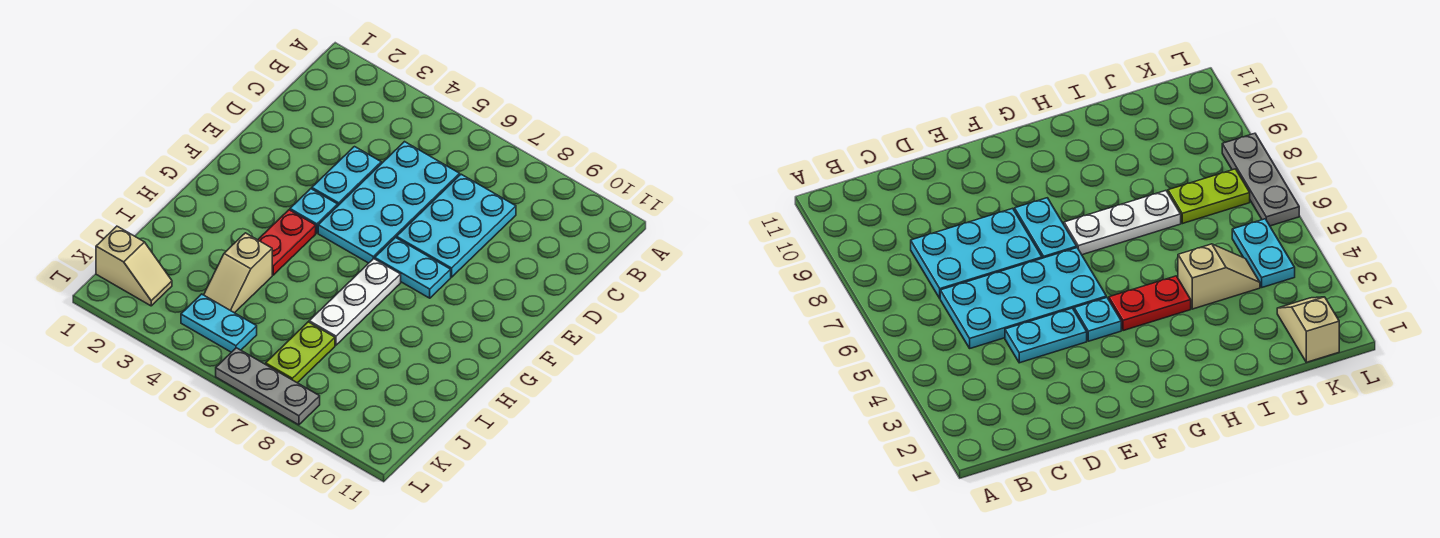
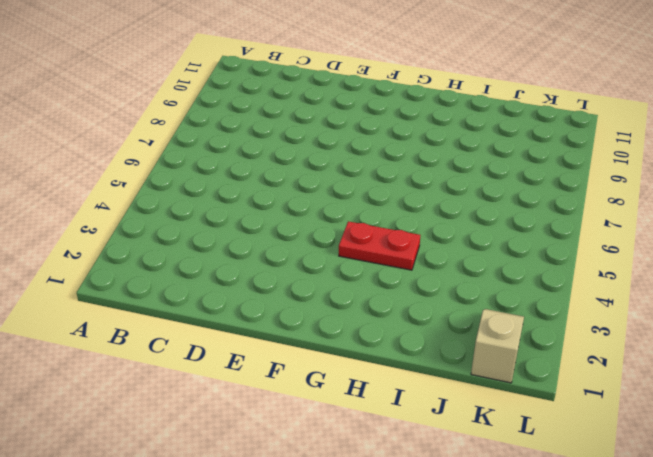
none -> cyan plate C5:F6 level 1
none -> cyan plate C7:E8 level 1
none -> cyan plate D4:E4 level 1

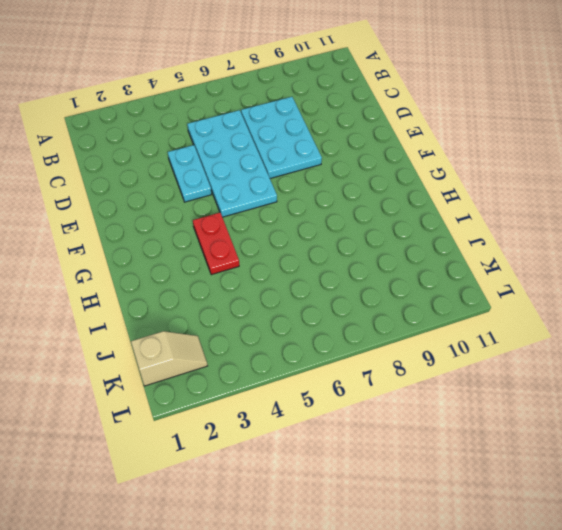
none -> cyan plate F4 level 1
none -> cyan plate F7:F8 level 1
none -> white plate G7:I7 level 1

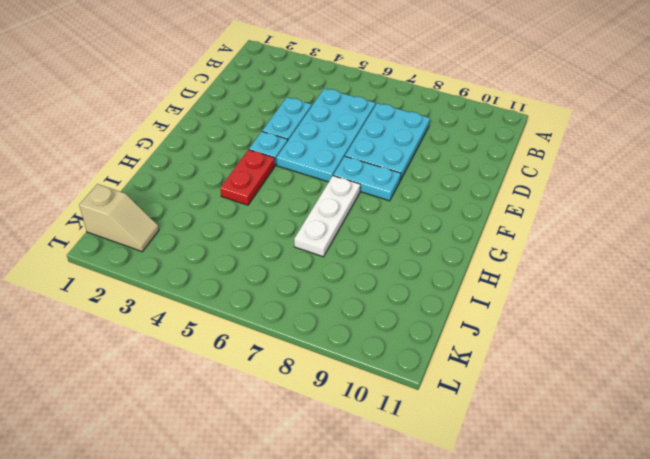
none -> tan slope I4:J4 level 1 top I
none -> lime plate J7:K7 level 1
none -> cyan plate K4:K5 level 1

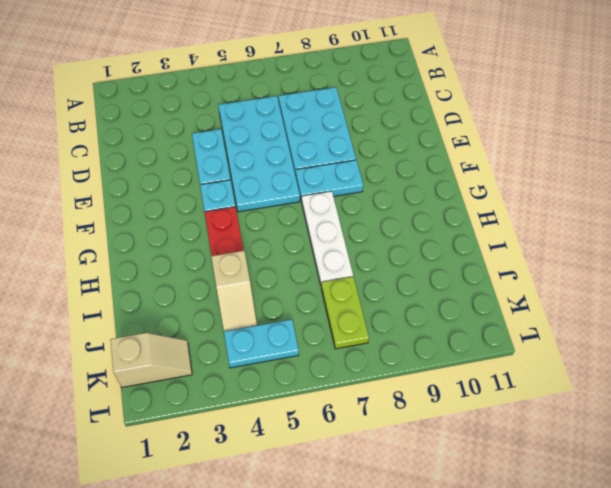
none -> grey plate L6:L8 level 1

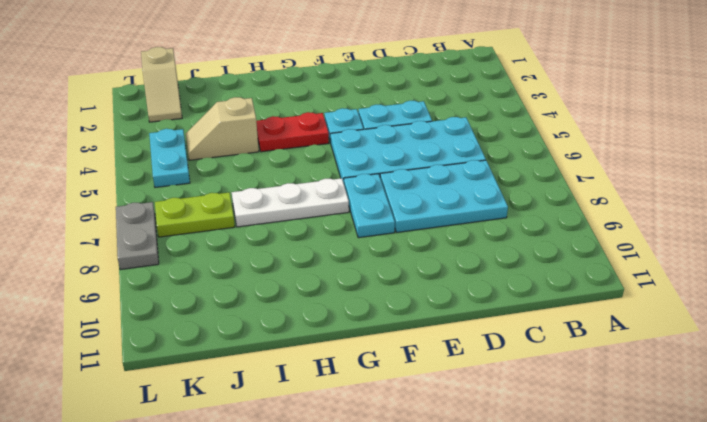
grey plate L7:L8 level 1 -> grey plate L6:L8 level 1

